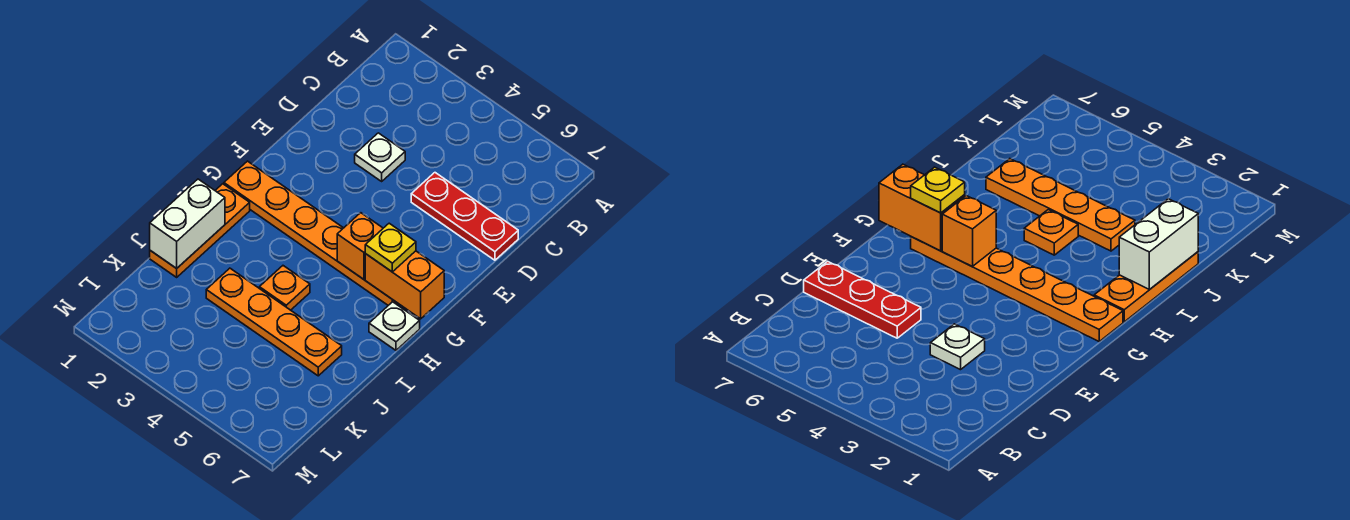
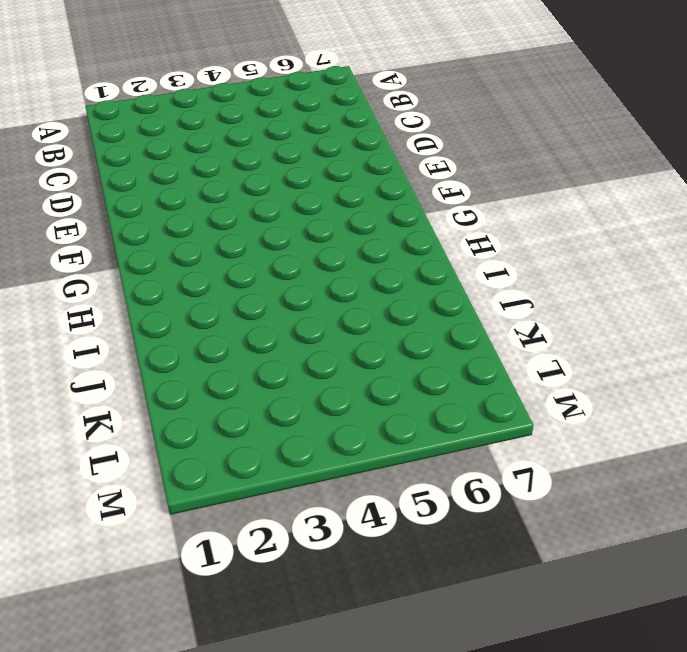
none -> white plate D3 level 1
none -> red plate D5:D7 level 1

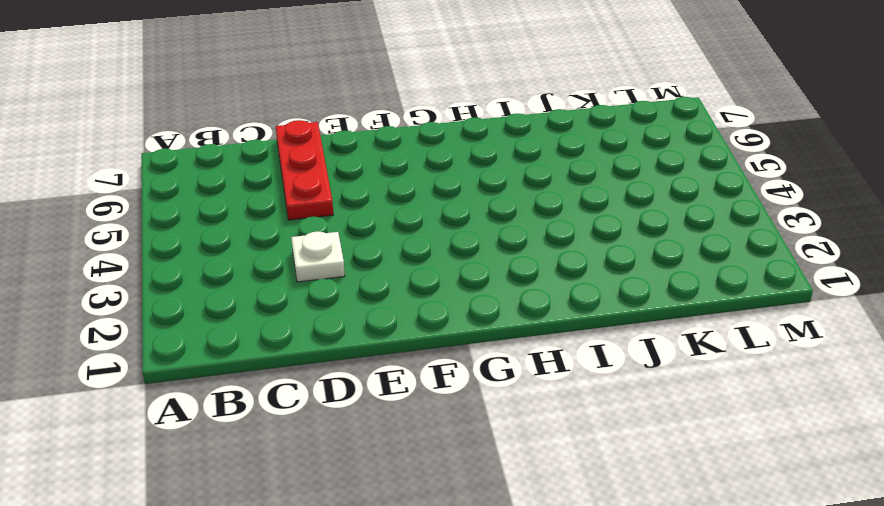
none -> orange plate G1:G6 level 1
none -> orange plate H1:J1 level 1

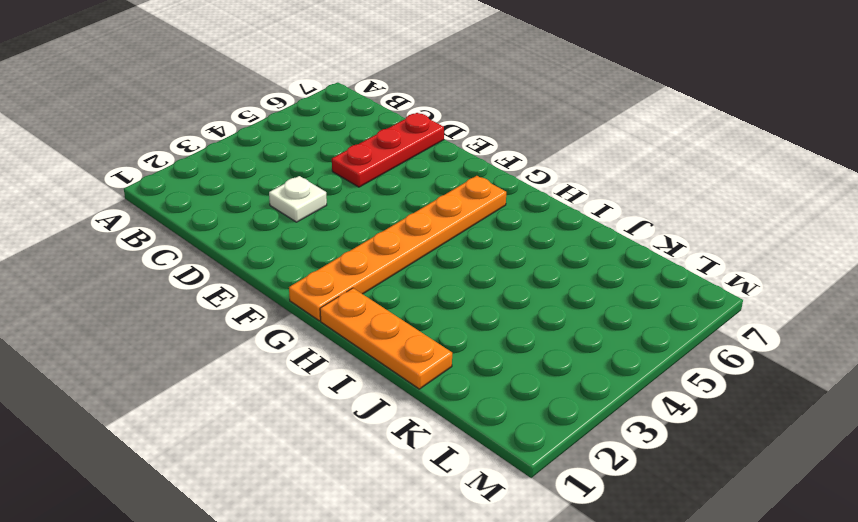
none -> white plate H7 level 1
none -> orange plate I4 level 1

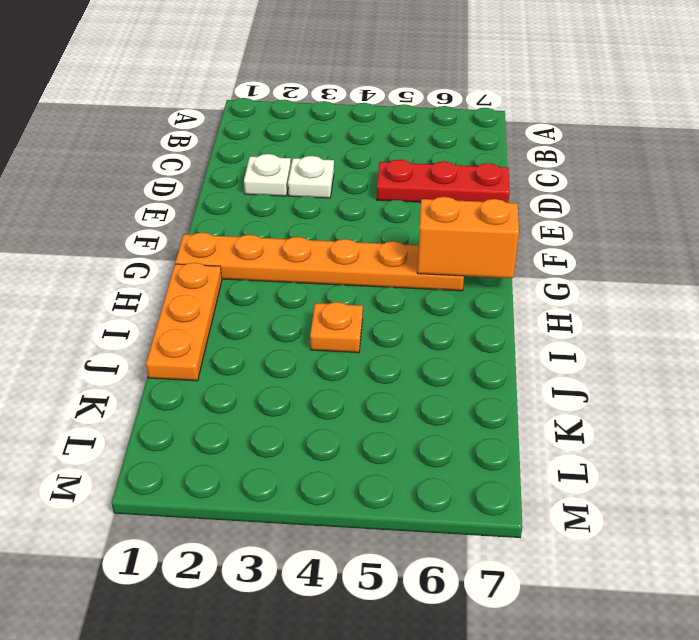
white plate D2 level 1 -> white plate H7 level 1
none -> orange plate J3:J6 level 1
none -> orange brick G5 level 2

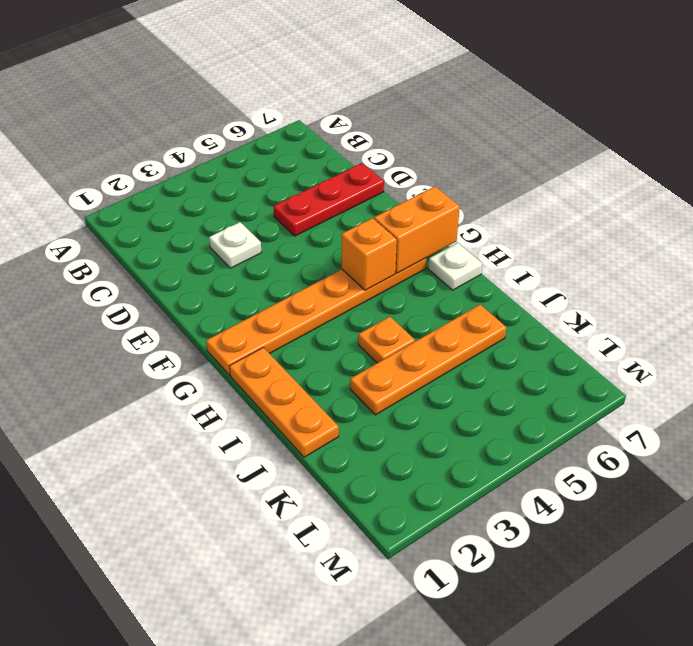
none -> white brick I1:J1 level 2
none -> yellow plate G6 level 3

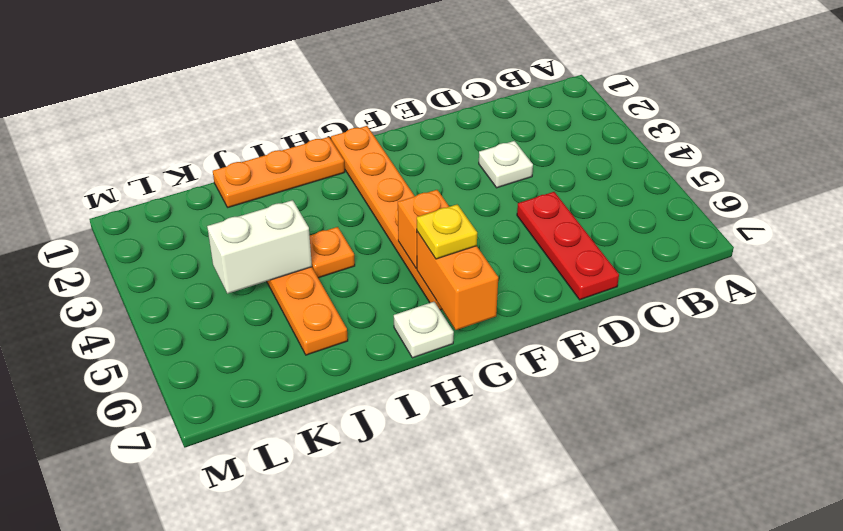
white brick J4:K4 level 2 -> white brick I1:J1 level 2

